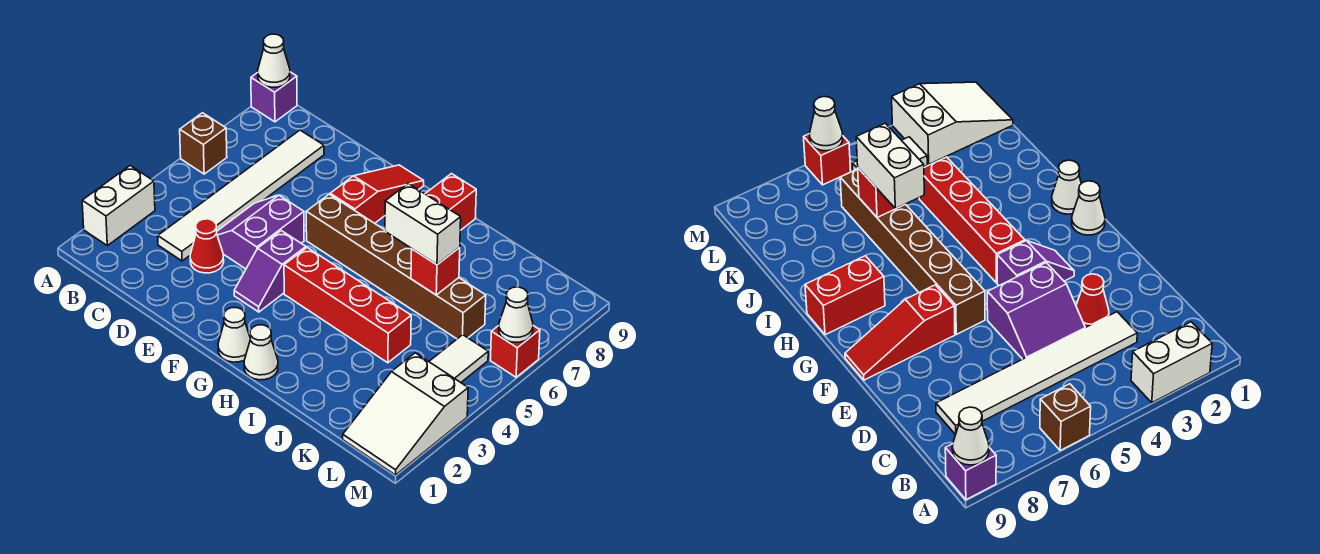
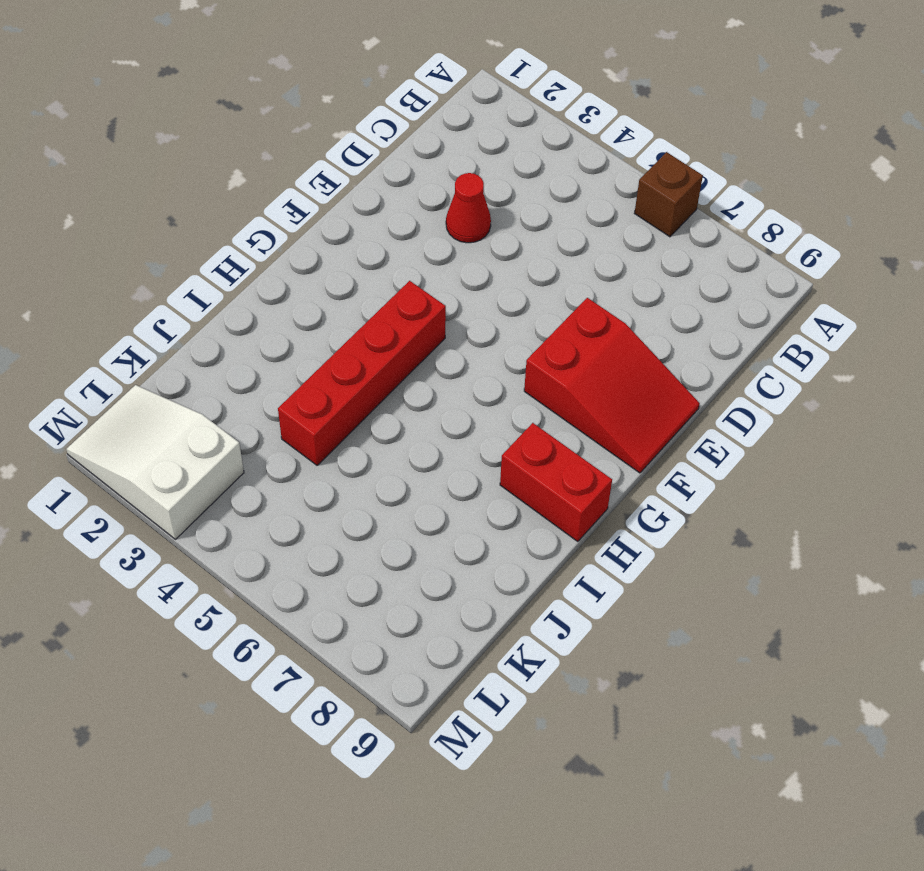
red slope E7:F9 level 1 top 7 -> red slope F7:F9 level 1 top 7
none -> white brick A2:A3 level 1
none -> purple brick A9 level 1
none -> white tile C3:C8 level 1

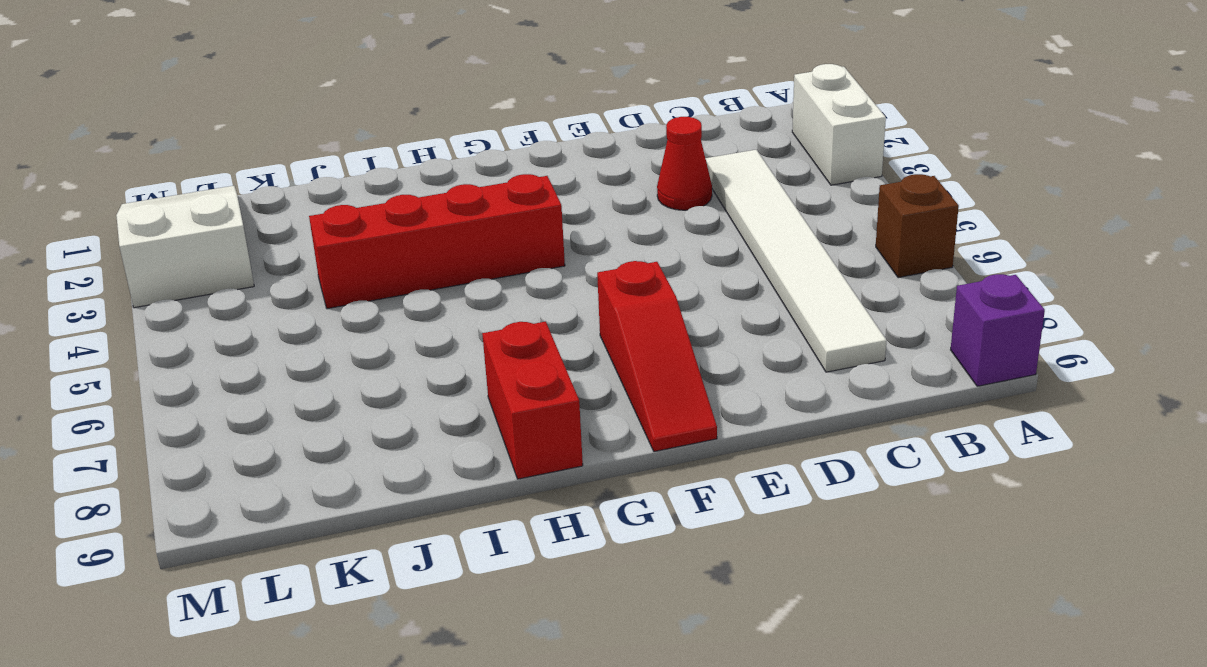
none -> purple slope D4:E5 level 1 top E
none -> purple slope F3:F4 level 1 top 4
none -> brown brick F6:K6 level 1

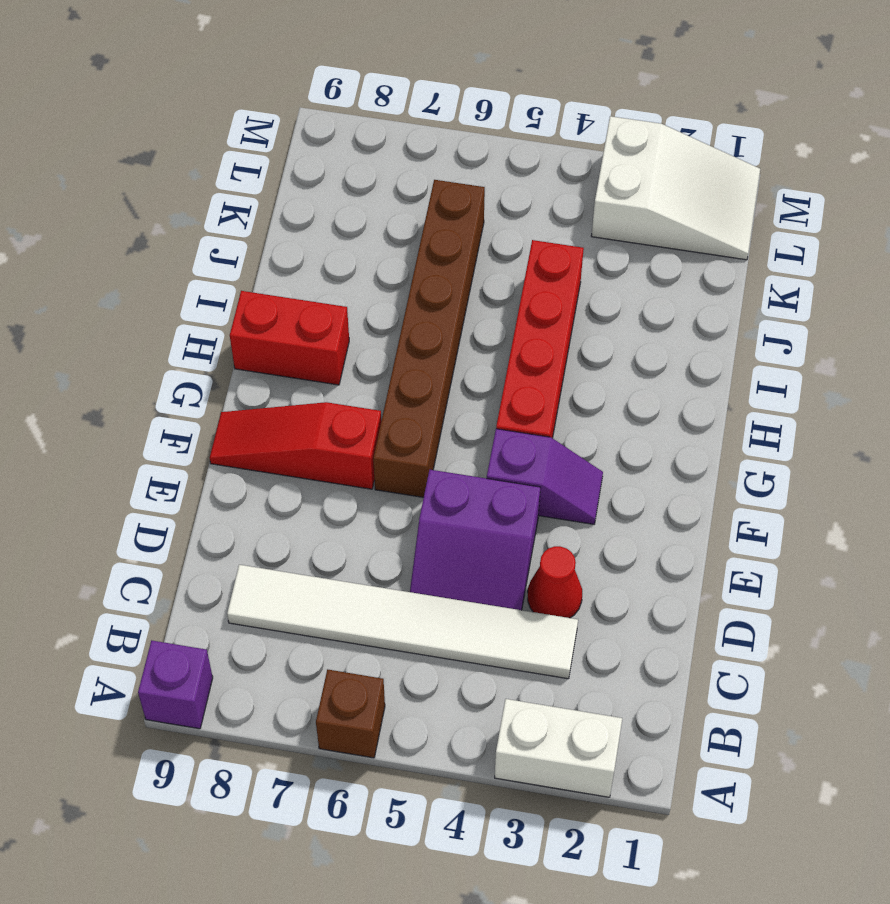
none -> white cone G1 level 1
none -> white cone H1 level 1
none -> white tile L4:L5 level 1

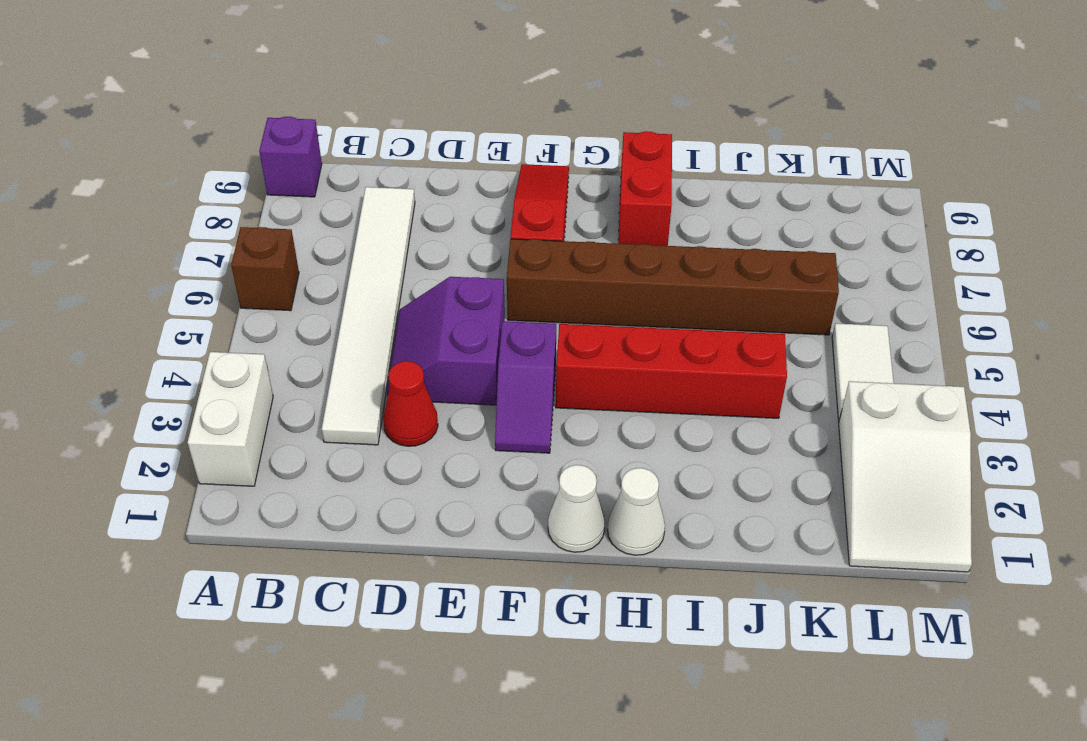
none -> red brick M6 level 1
none -> white cone A9 level 2
none -> red brick J6 level 2

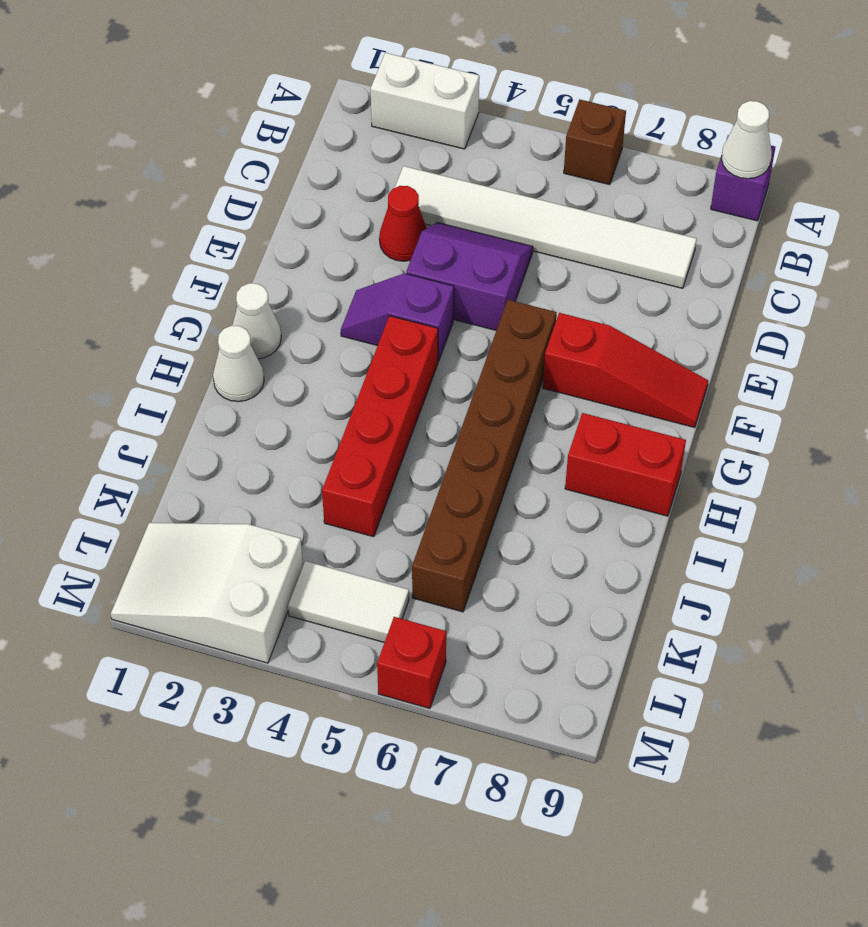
none -> red brick J6 level 2
none -> white cone M6 level 2
none -> white brick I6:J6 level 3

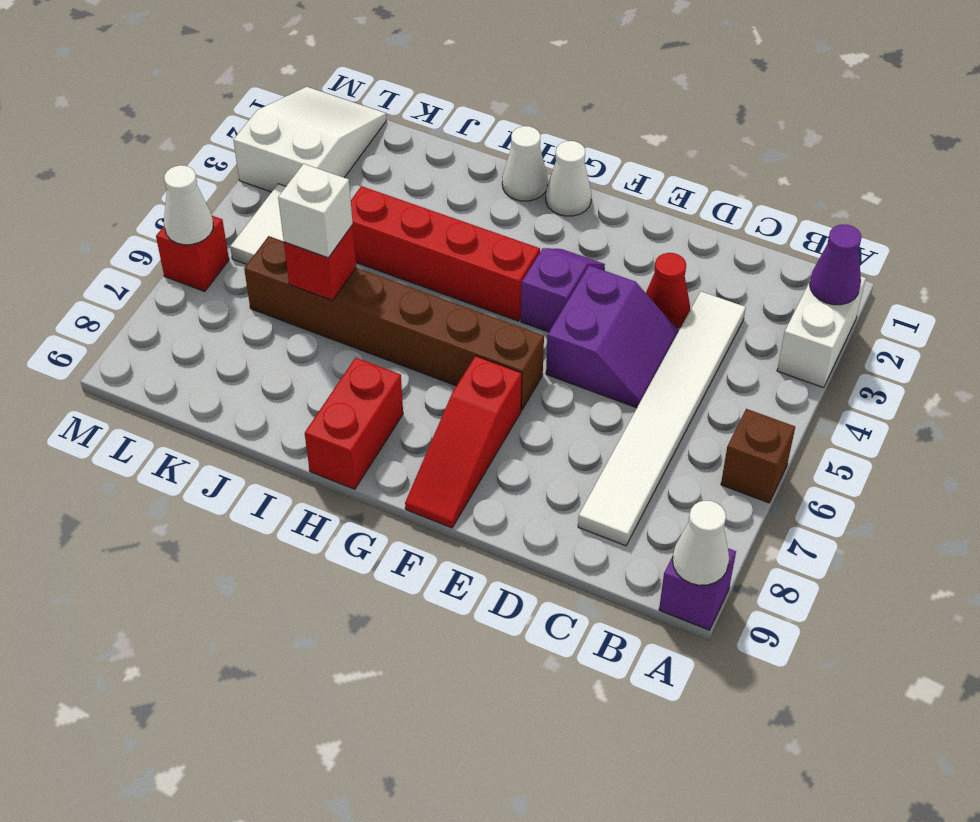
purple cone A2 level 2 -> none
white brick J6 level 3 -> white brick I6:J6 level 3

